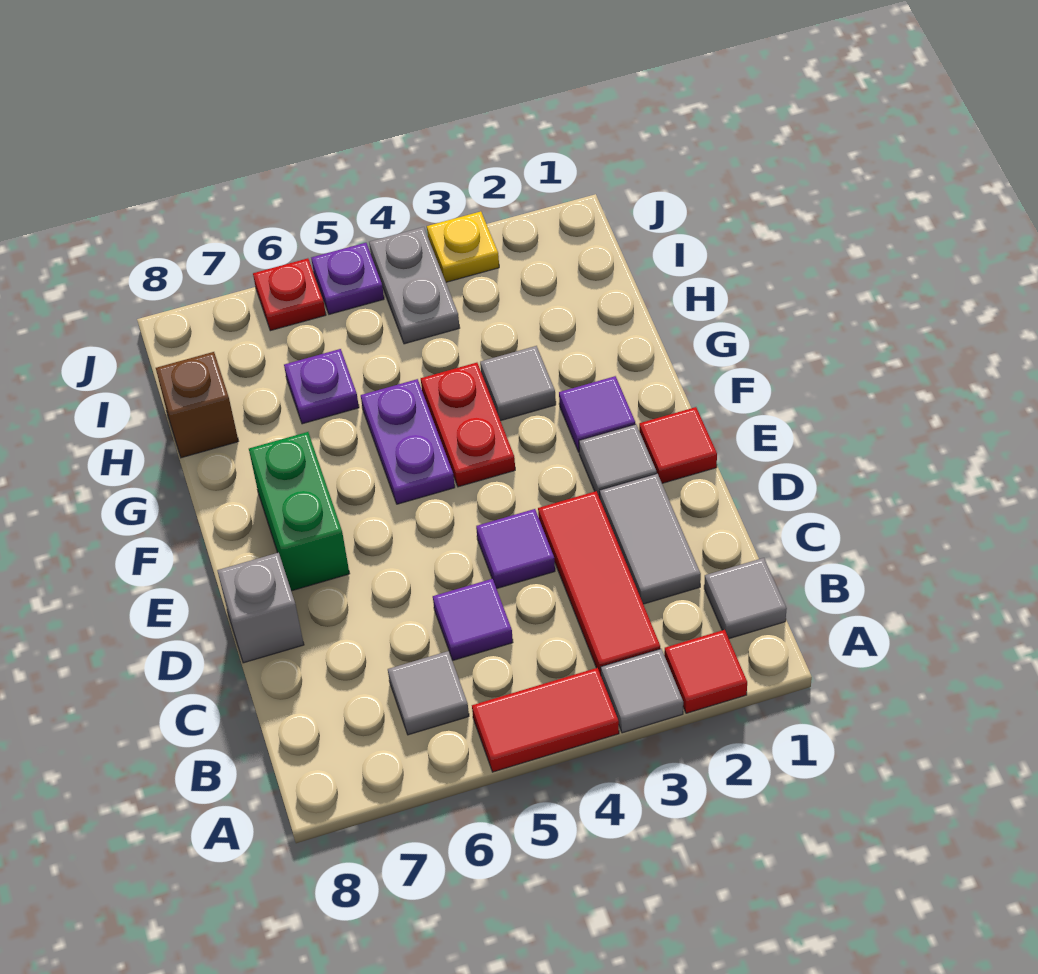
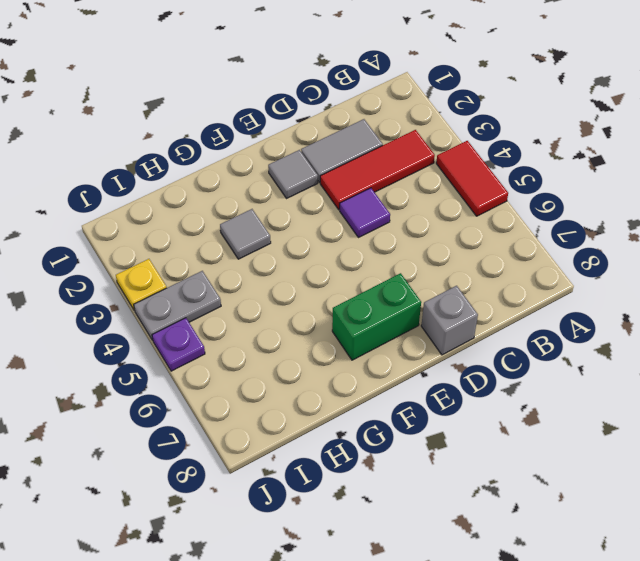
none -> red tile A2 level 1
none -> grey tile A3 level 1
none -> grey tile B1 level 1

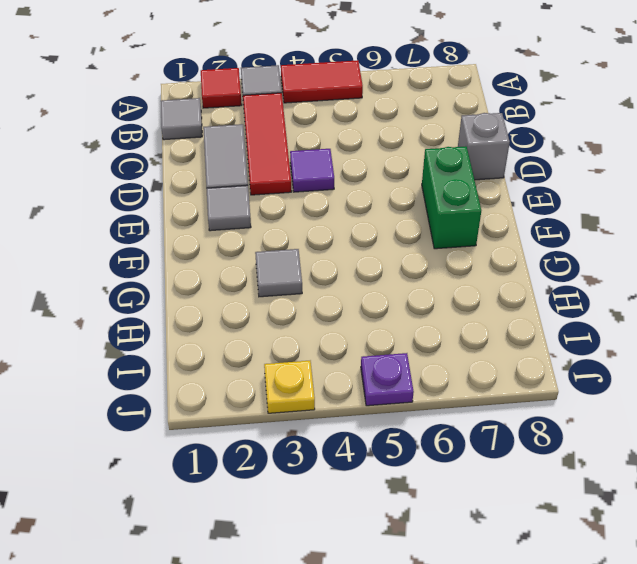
none -> grey tile B6 level 1
none -> purple tile C5 level 1
none -> red tile E1 level 1

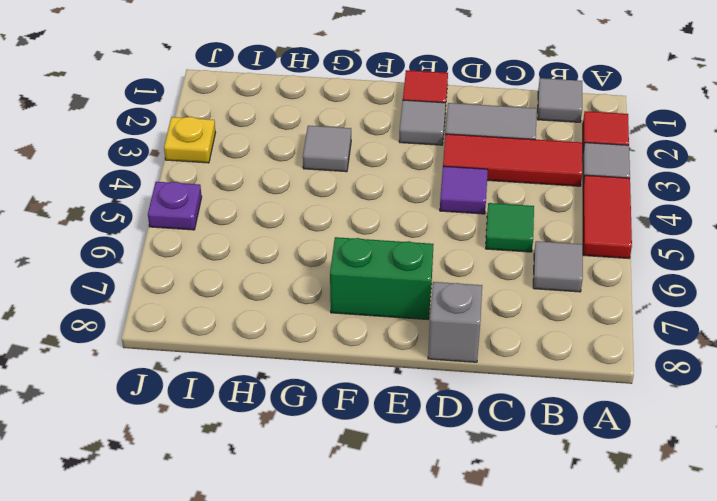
green tile C5 level 1 -> purple tile C5 level 1
none -> purple tile F2 level 1
none -> red plate F4:G4 level 1
none -> purple plate F5:G5 level 1

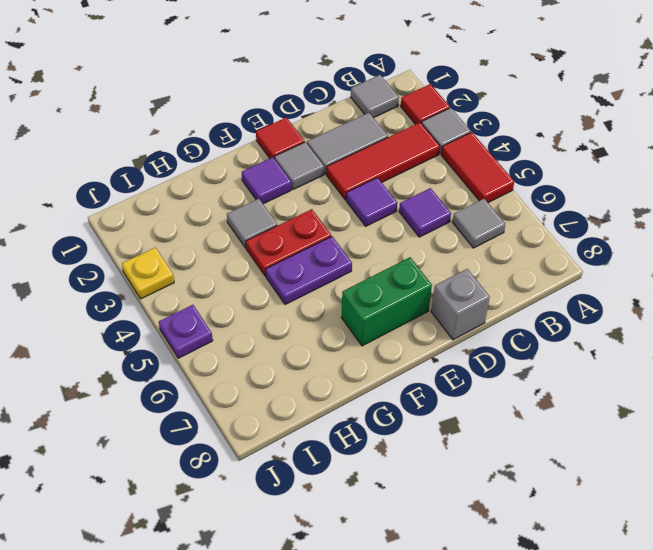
none -> purple plate H6 level 1
none -> brown brick H8 level 1
none -> grey plate I4:J4 level 1

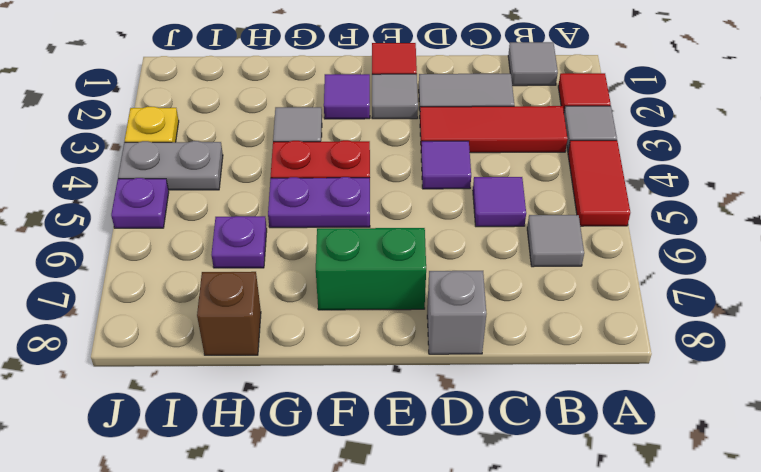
none -> red plate J6 level 1

